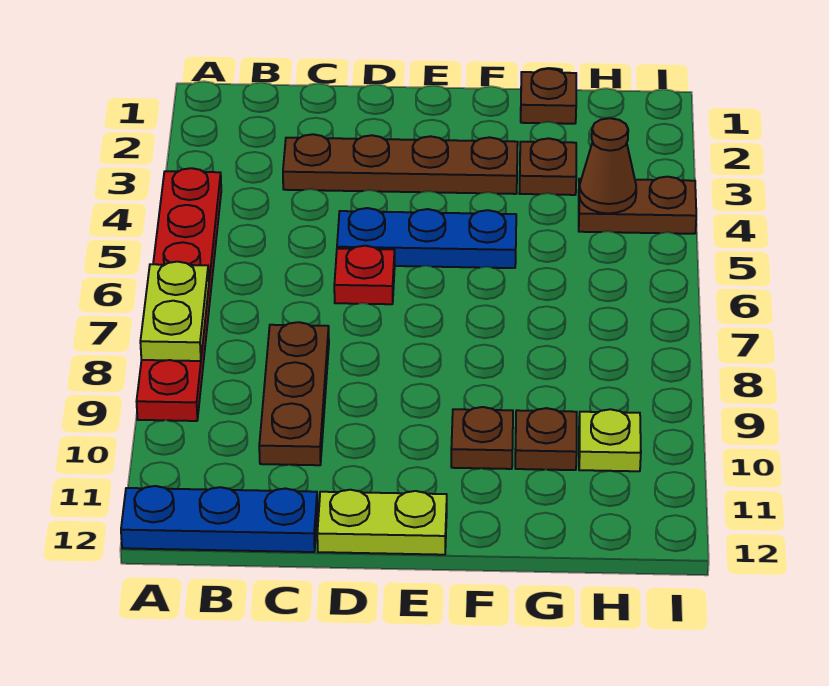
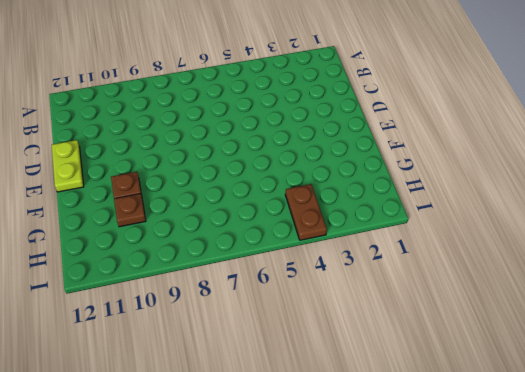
none -> red plate A4:A9 level 1
none -> blue plate A12:C12 level 1
none -> brown plate C3:F3 level 1

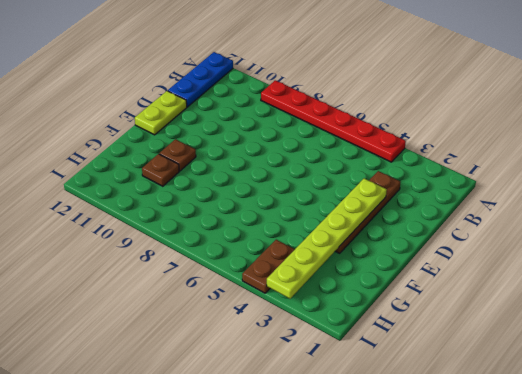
lime plate D3:I3 level 2 -> none
none -> brown plate C8:C10 level 1
none -> blue plate D5:F5 level 1
none -> red plate D6 level 1

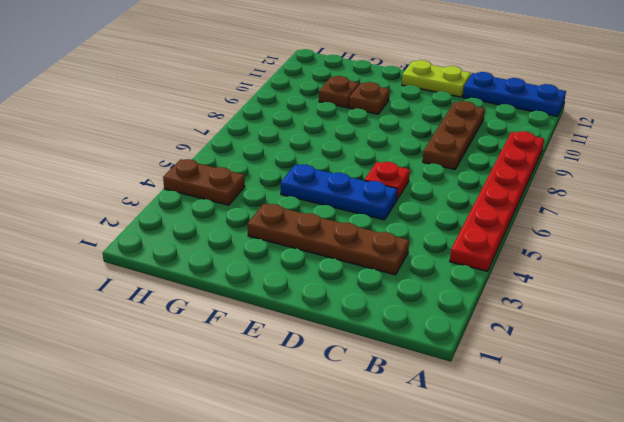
none -> brown plate G1 level 1
none -> brown plate G3 level 1
none -> lime plate H10 level 1

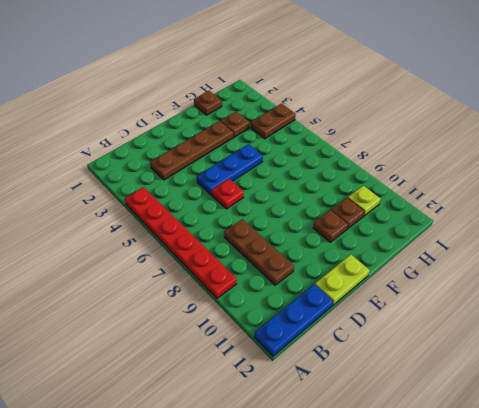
none -> lime plate A7:A8 level 2
none -> brown cone H4 level 2

